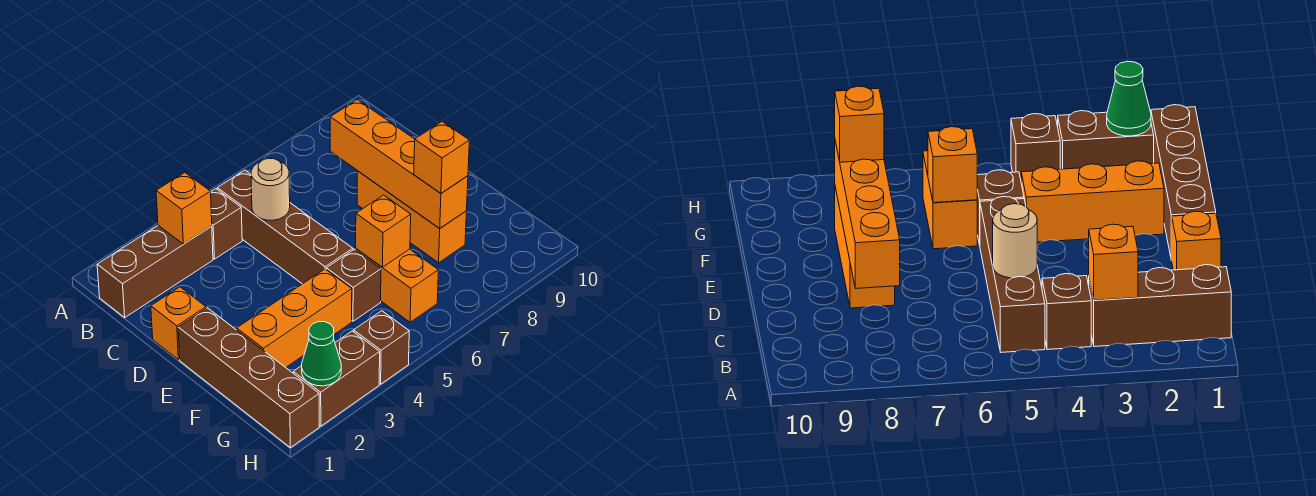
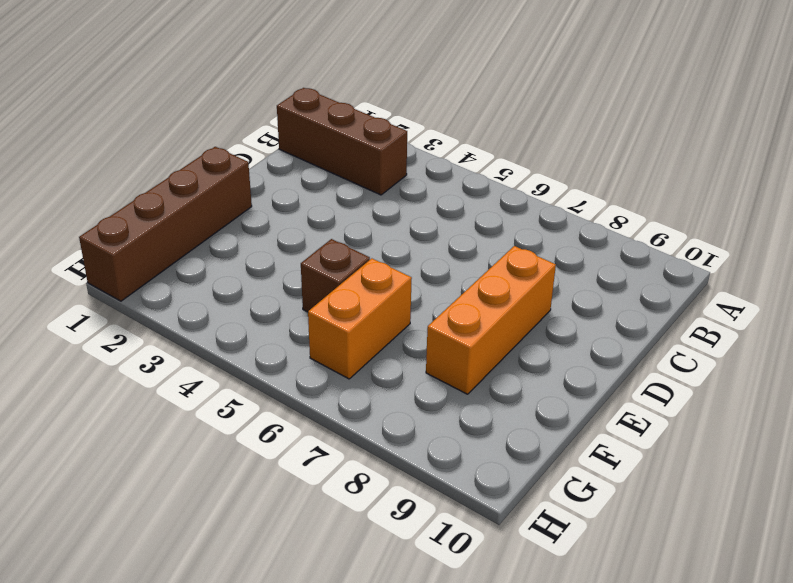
none -> brown brick B4 level 1
none -> brown brick B5:E5 level 1
none -> orange brick D1 level 1

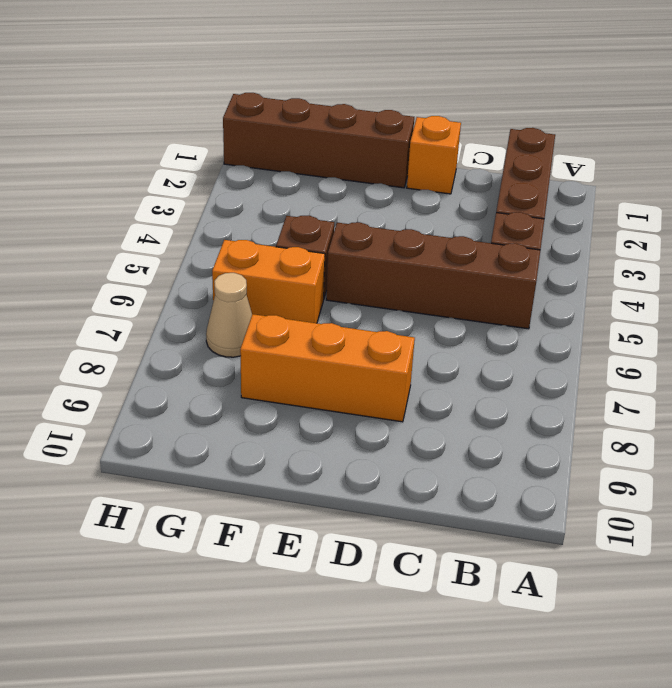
tan cone G7 level 1 -> none
none -> orange brick F2:F4 level 1
none -> brown brick H2:H3 level 1
none -> brown brick H4 level 1

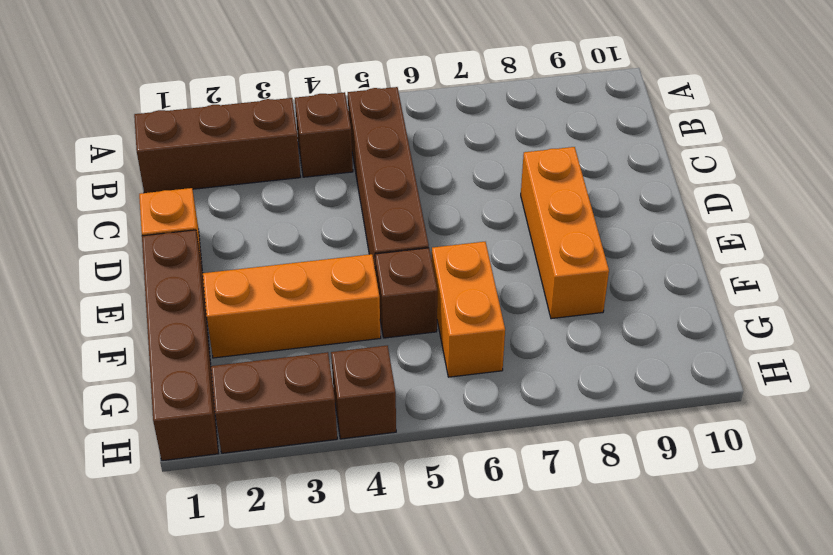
none -> orange brick B3 level 2
none -> tan round brick C5 level 2
none -> orange brick C8:F8 level 2

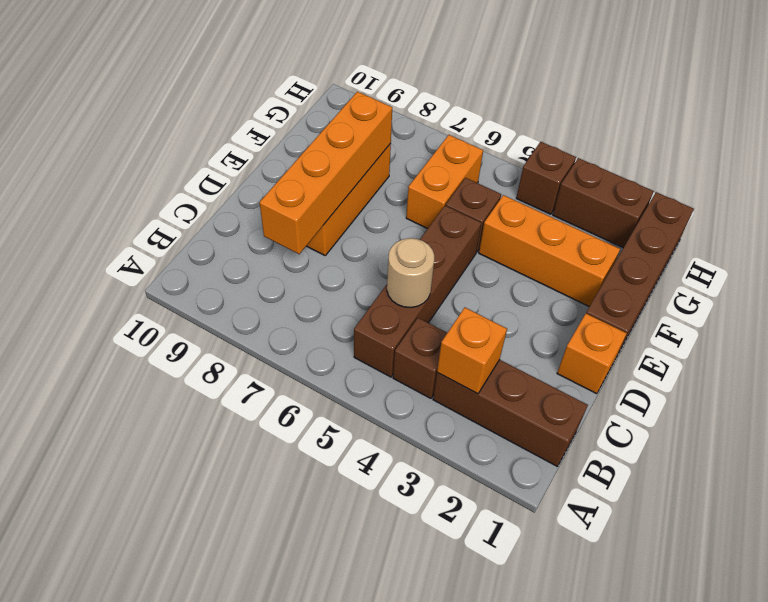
none -> orange brick F6 level 2
none -> green cone H2 level 2
none -> orange brick F8 level 3

